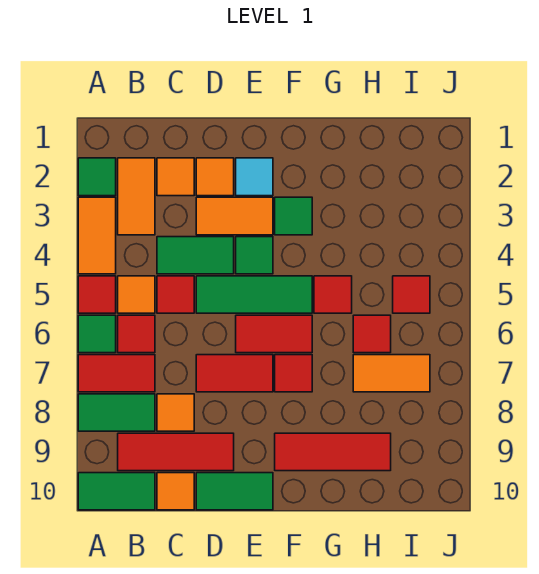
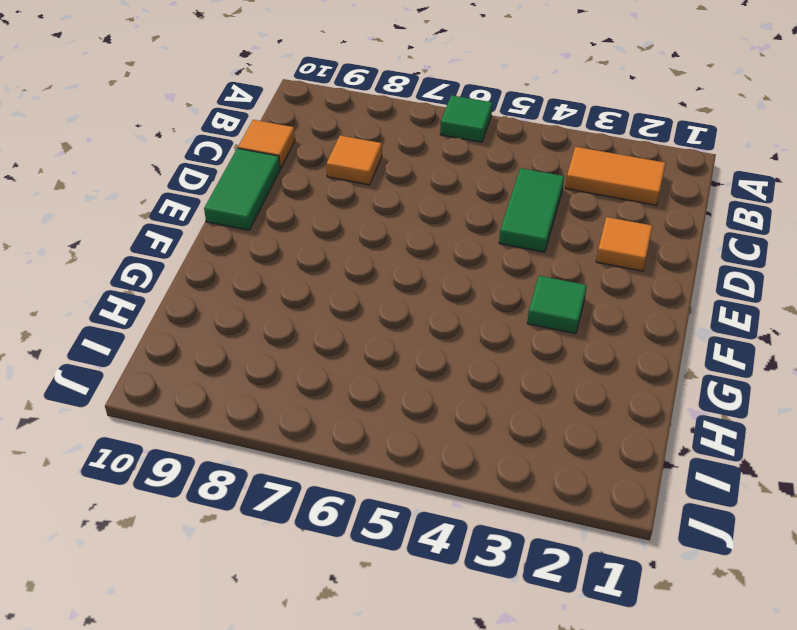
none -> green tile A2 level 1
none -> orange tile A3:A4 level 1
none -> red tile A5 level 1
none -> red tile A7:B7 level 1

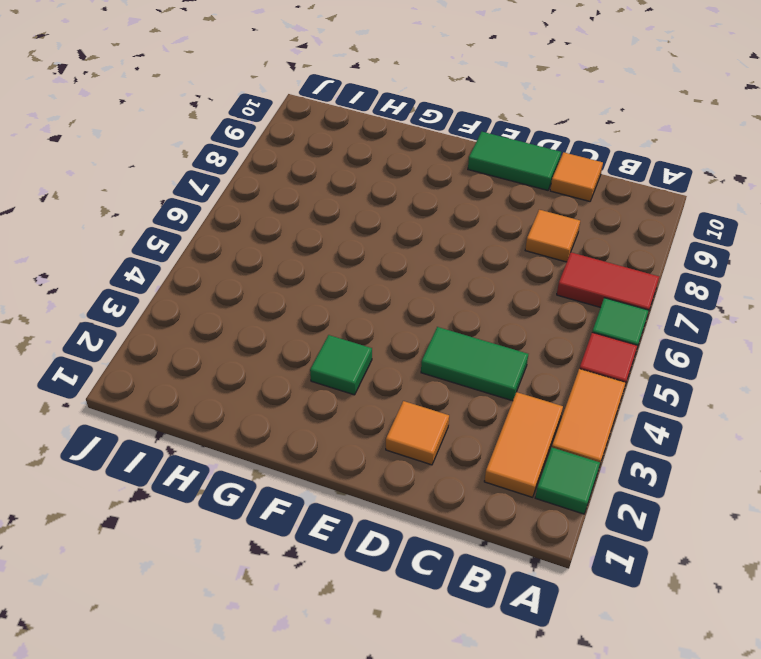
none -> green tile A8:B8 level 1
none -> green tile A10:B10 level 1
none -> orange tile B5 level 1
none -> red tile B6 level 1

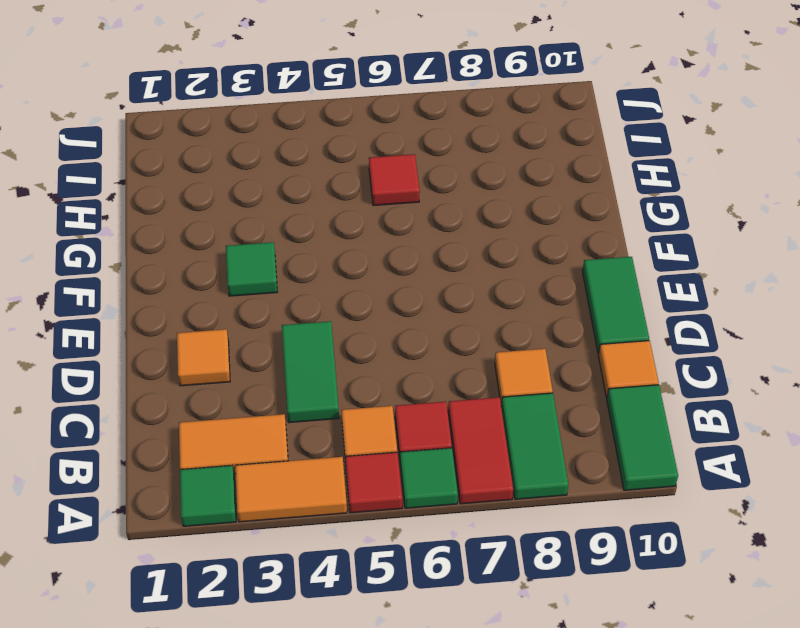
none -> red tile B9:D9 level 1
none -> orange tile C2 level 1
none -> red tile C5 level 1
none -> orange tile D3:E3 level 1

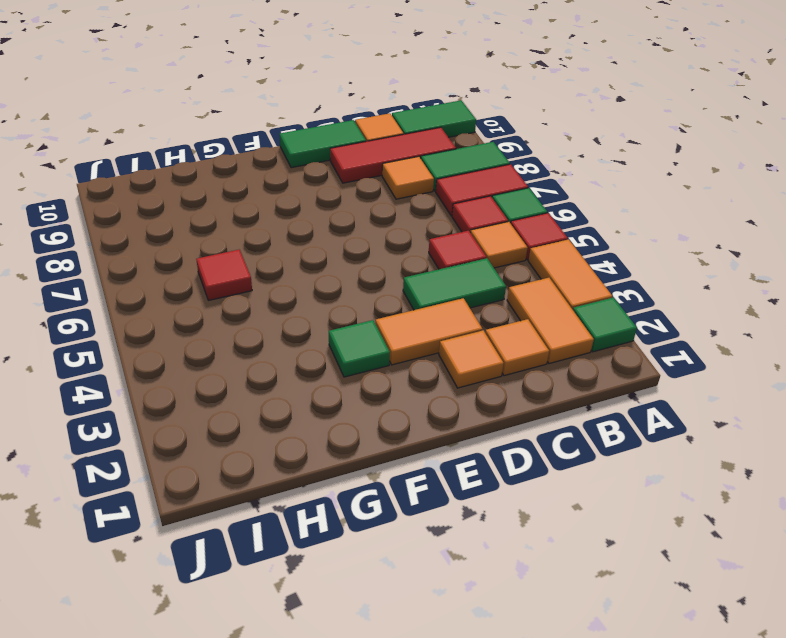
none -> green tile D5:F5 level 1
none -> red tile D7:E7 level 1
none -> cyan tile E2 level 1
none -> green tile E4 level 1

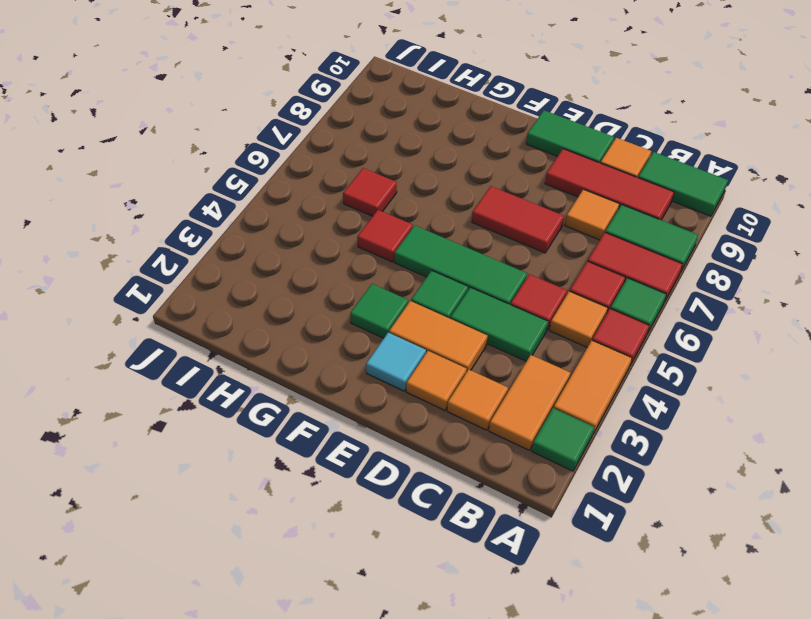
none -> red tile E6:F6 level 1
none -> red tile F7 level 1
none -> red tile F9:H9 level 1
none -> orange tile H7:I7 level 1

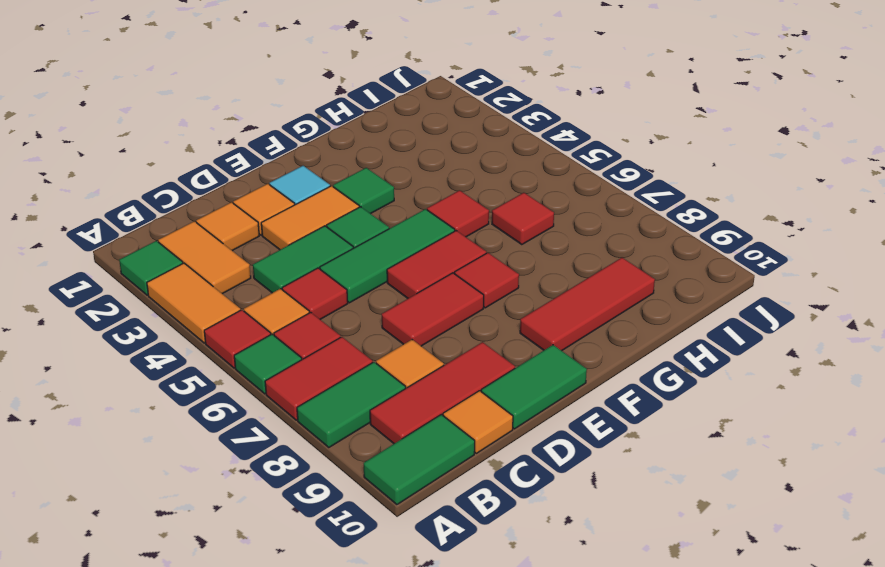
none -> orange tile H7:I7 level 1
none -> red tile I5 level 1

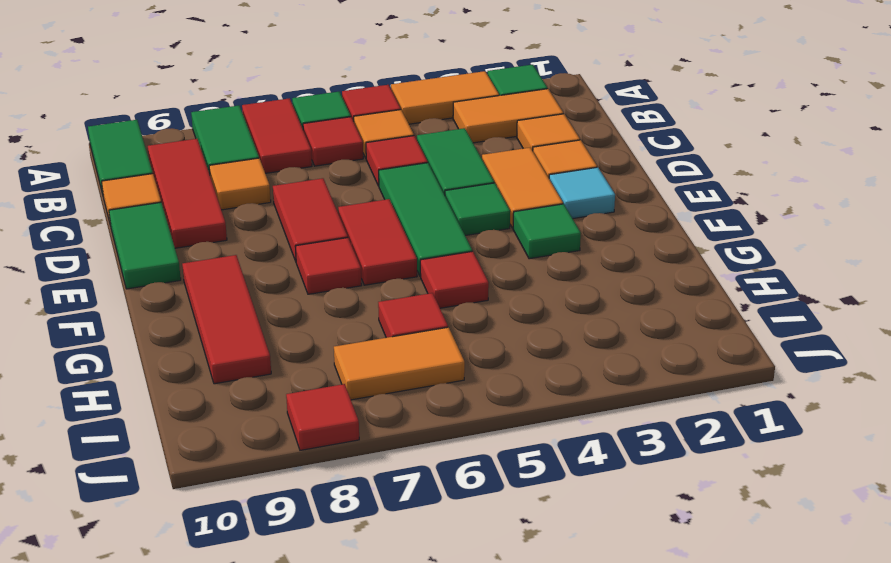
orange tile I6:I7 level 1 -> orange tile H7:I7 level 1
red tile J8 level 1 -> red tile I5 level 1

